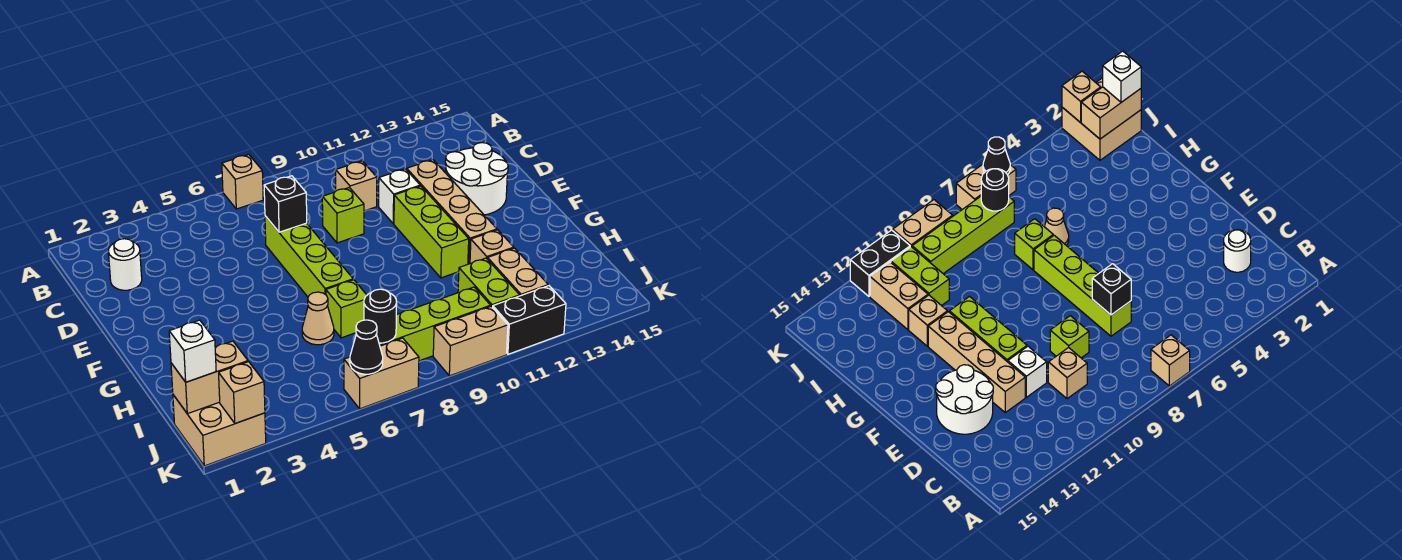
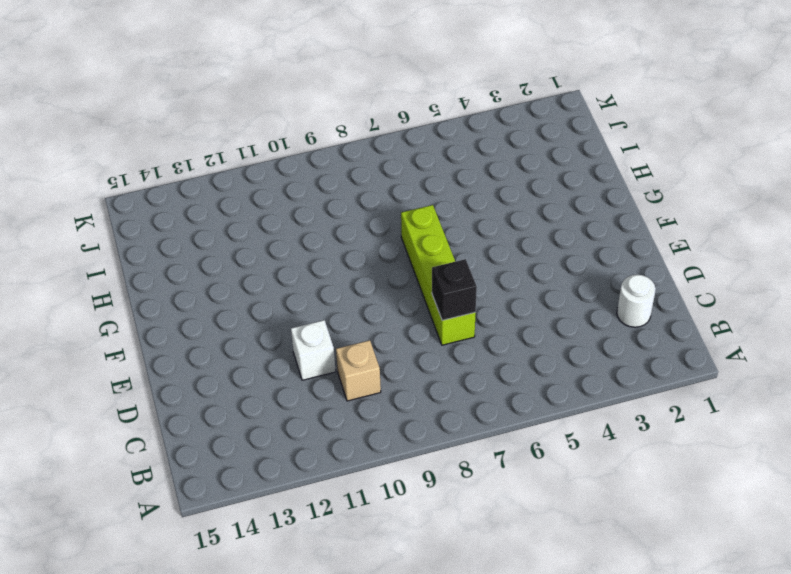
none -> tan brick A7 level 1
none -> lime brick D9 level 1
none -> tan brick D12:G12 level 1

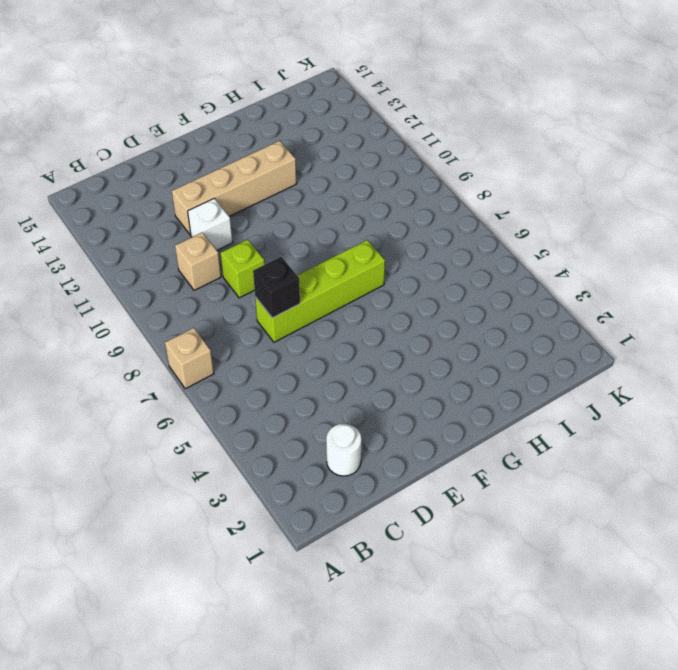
none -> white round brick D13:E14 level 1
none -> lime brick E11:G11 level 1
none -> tan cone H6 level 1

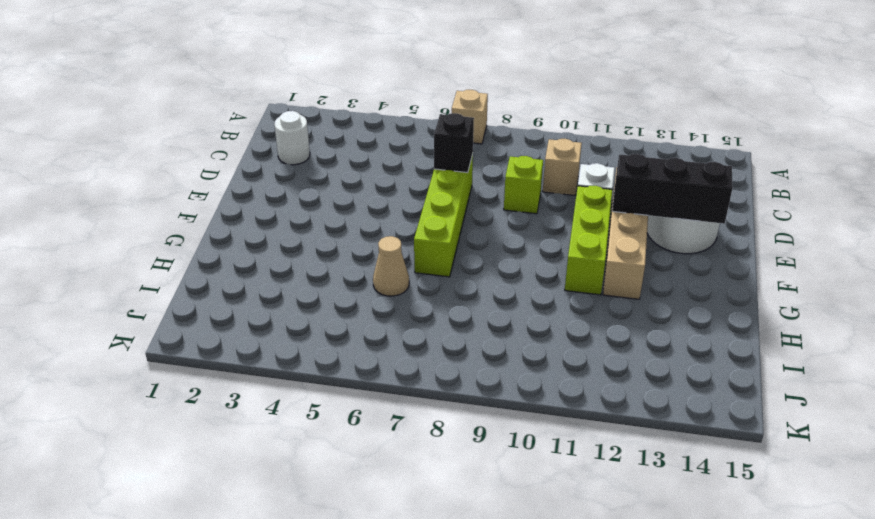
black brick E12:E14 level 2 -> none
none -> lime brick H7 level 1
none -> tan brick H12 level 1
none -> lime brick I11:J11 level 1

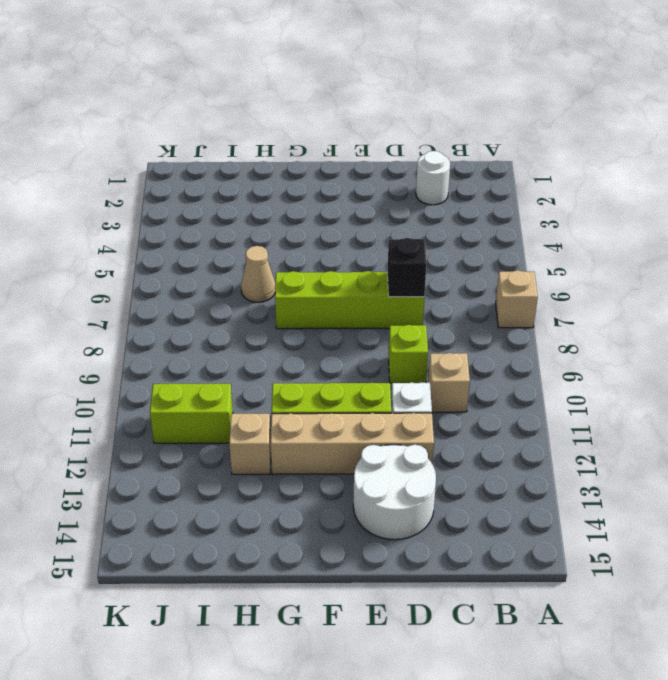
none -> lime brick H7 level 1
none -> tan brick I12:J12 level 1
none -> tan brick J1:K2 level 1

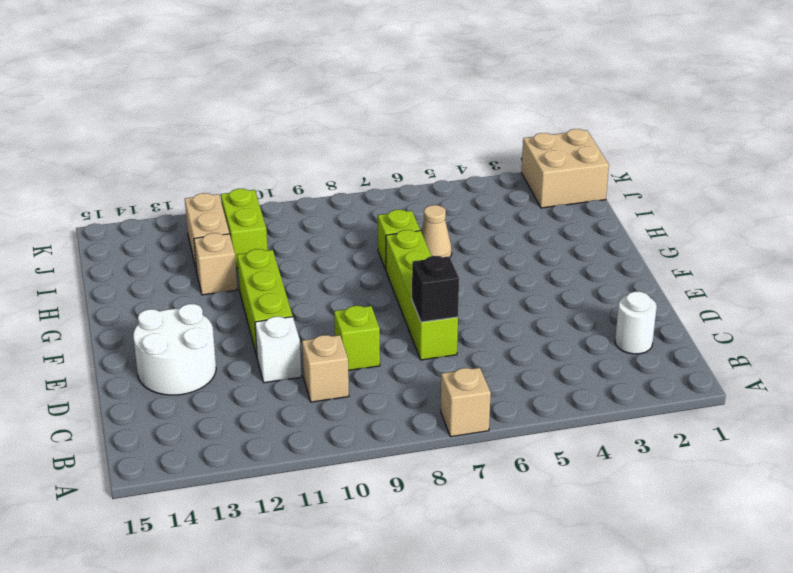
none -> tan brick D12:G12 level 1
none -> lime brick J7:J10 level 1
none -> tan brick K6:K7 level 1

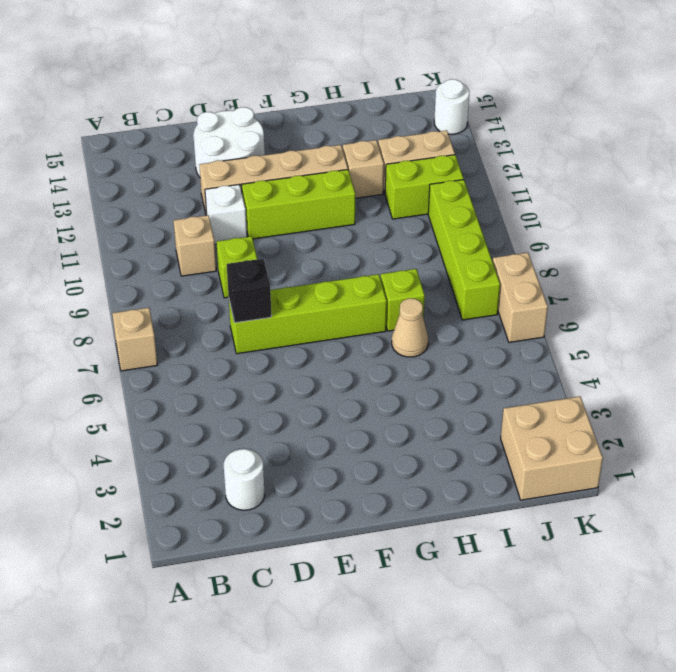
white round brick K14 level 1 -> none
none -> tan brick K9:K10 level 1
none -> black brick K11:K12 level 1
none -> tan brick J1:J2 level 2

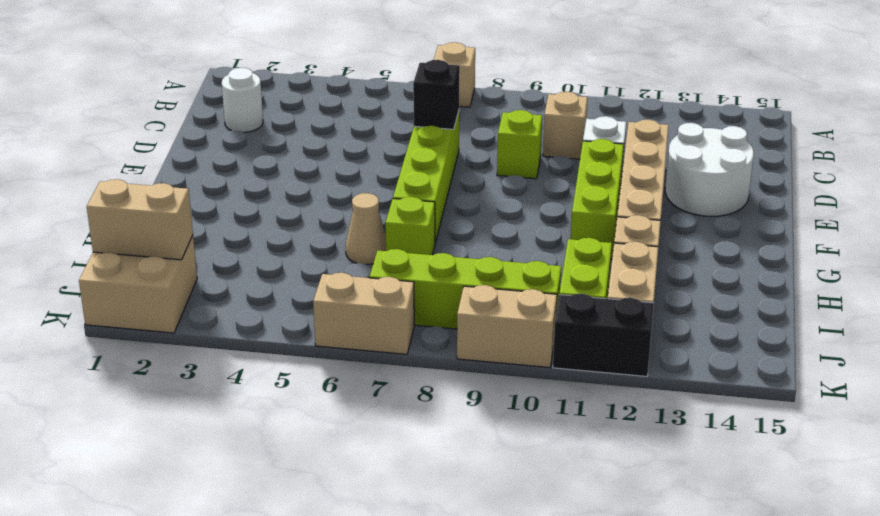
none -> black round brick J7 level 2
none -> tan brick K2 level 2
none -> black cone K6 level 2

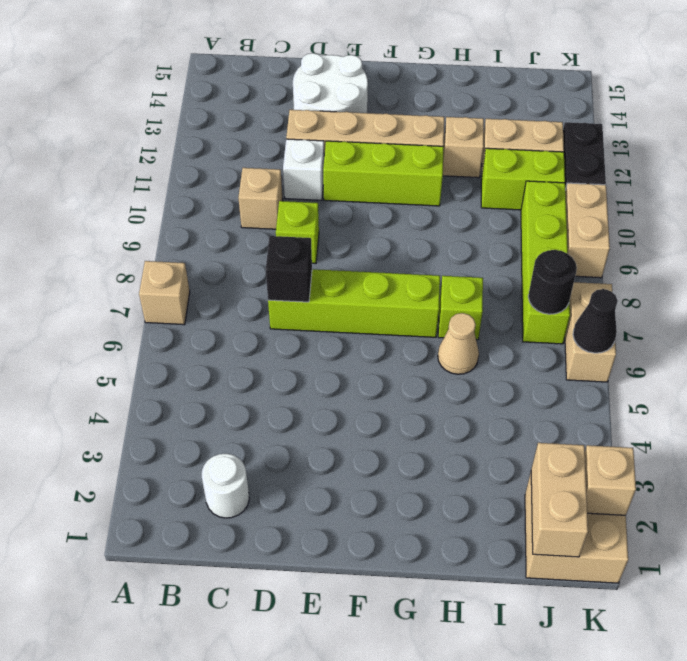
none -> white brick J1 level 3

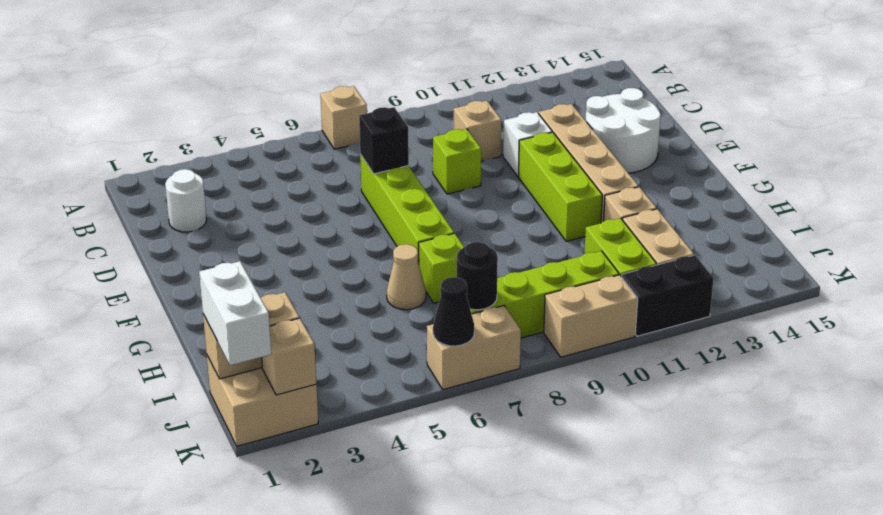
white brick J1:K1 level 3 -> white brick J1 level 3

